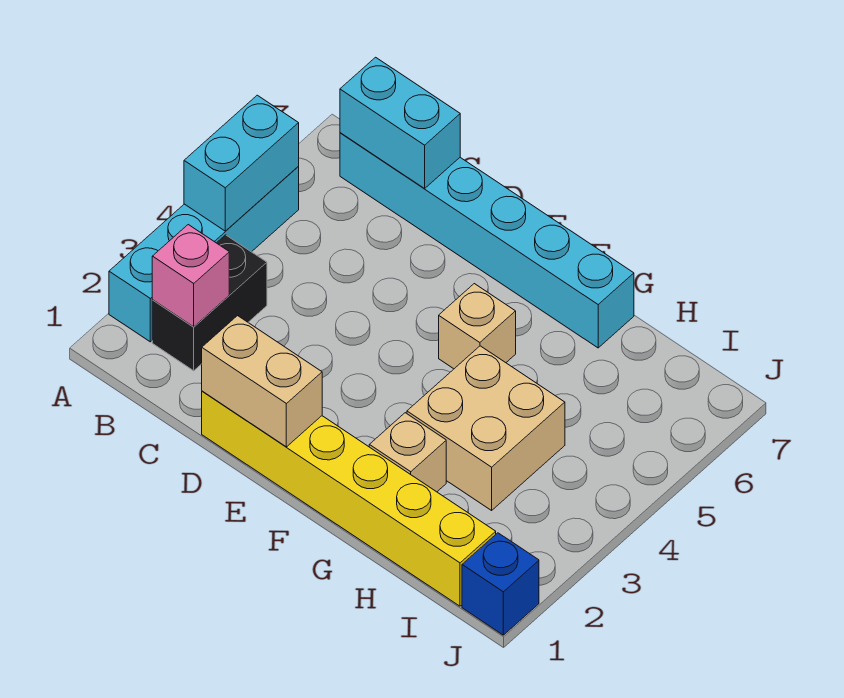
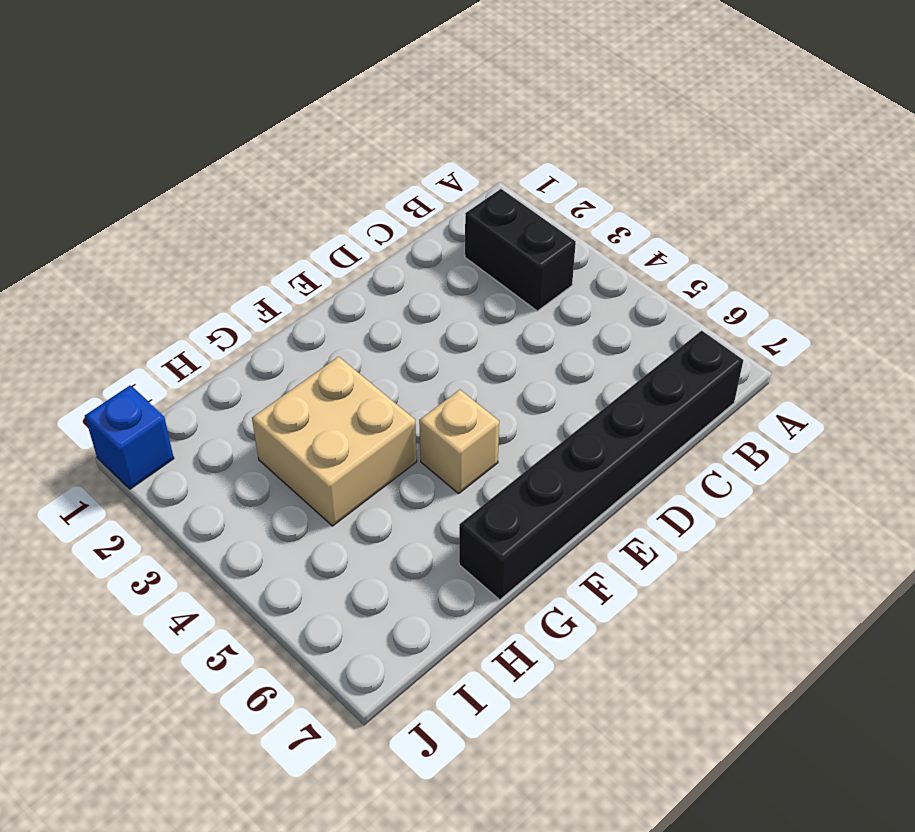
black brick B7:G7 level 1 -> cyan brick B7:G7 level 1
none -> cyan brick A2:A5 level 1
none -> yellow brick D1:I1 level 1
none -> tan brick G2 level 1

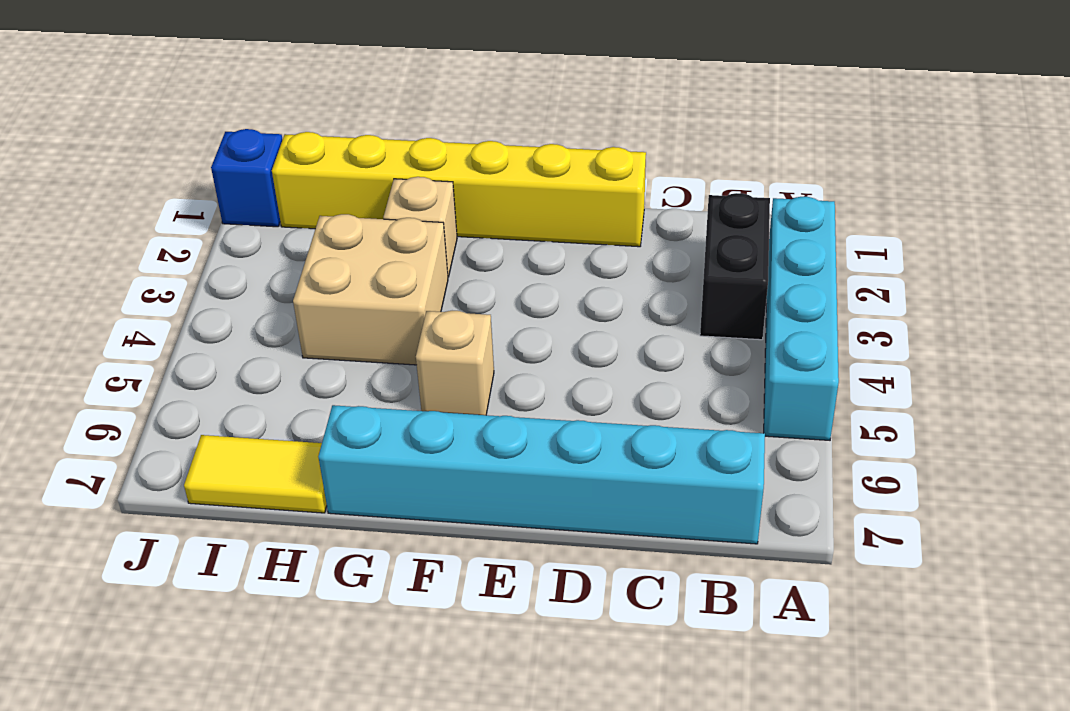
yellow tile H7:I7 level 1 -> none
none -> cyan brick A4:A5 level 2
none -> pink brick B2 level 2
none -> cyan brick B7:C7 level 2

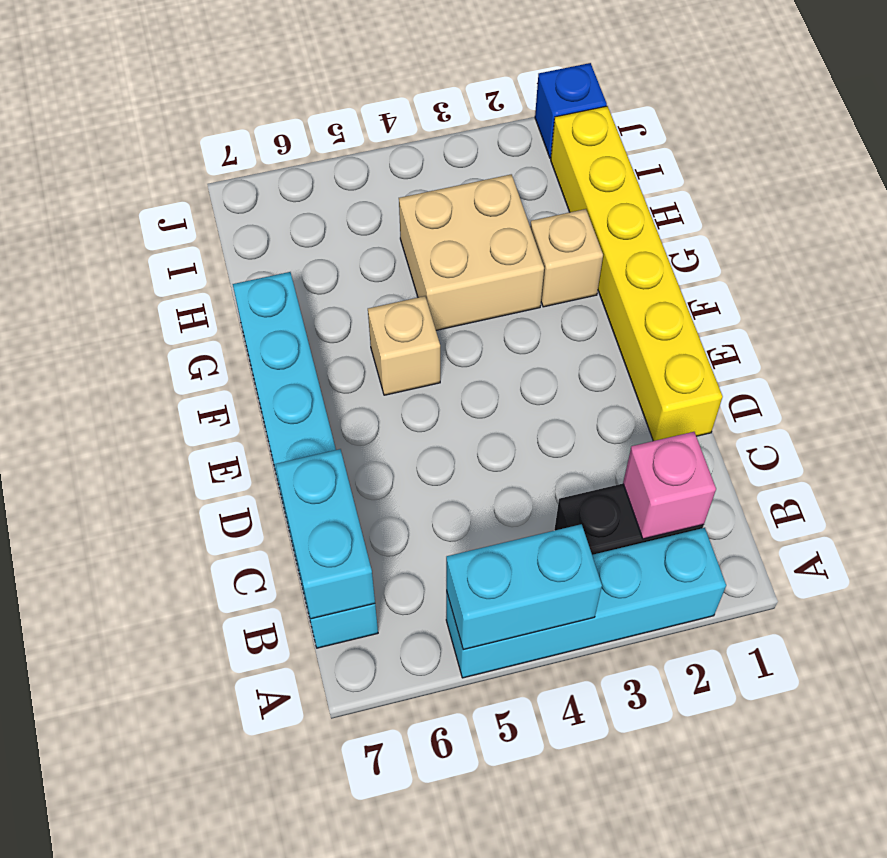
none -> tan brick D1:E1 level 2

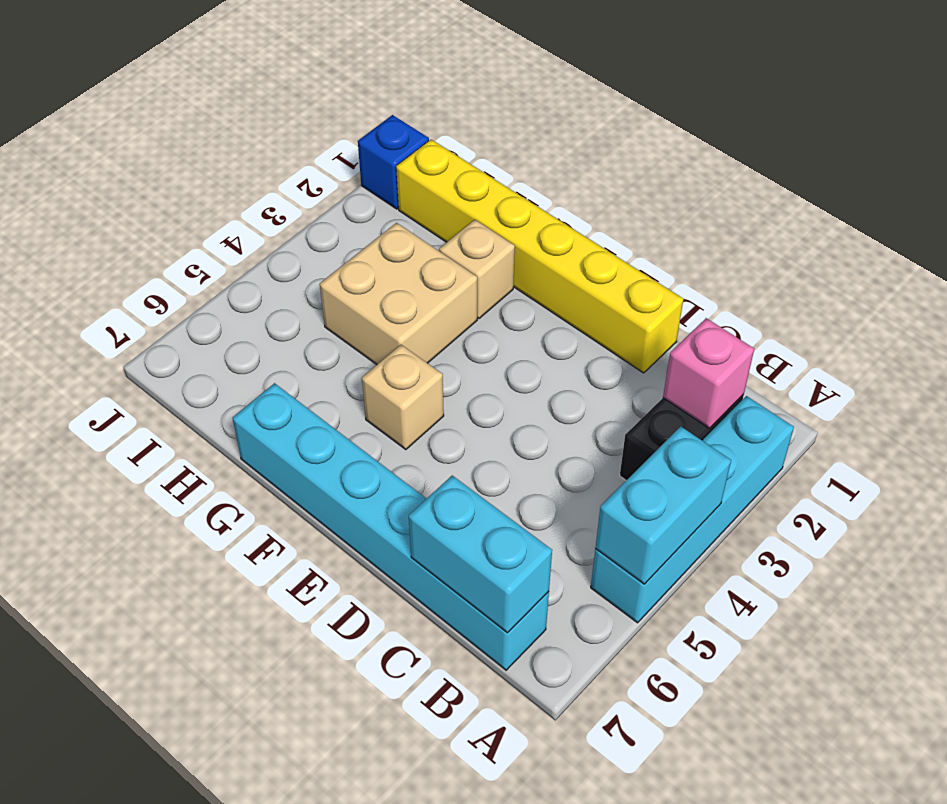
none -> tan brick D1:E1 level 2

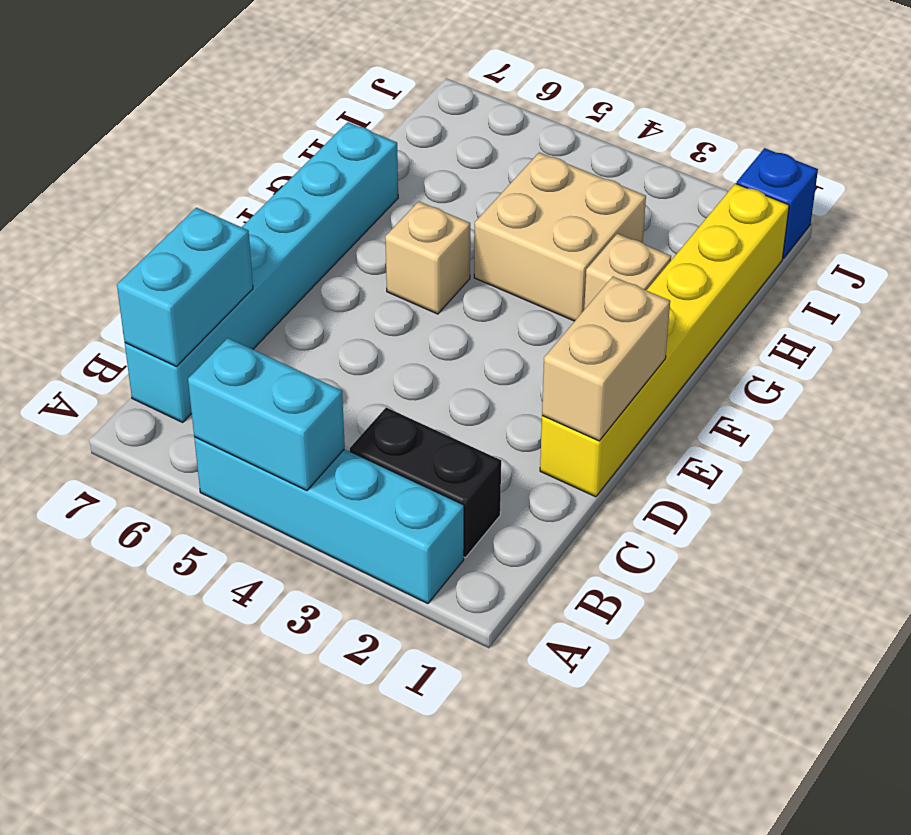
none -> pink brick B2 level 2

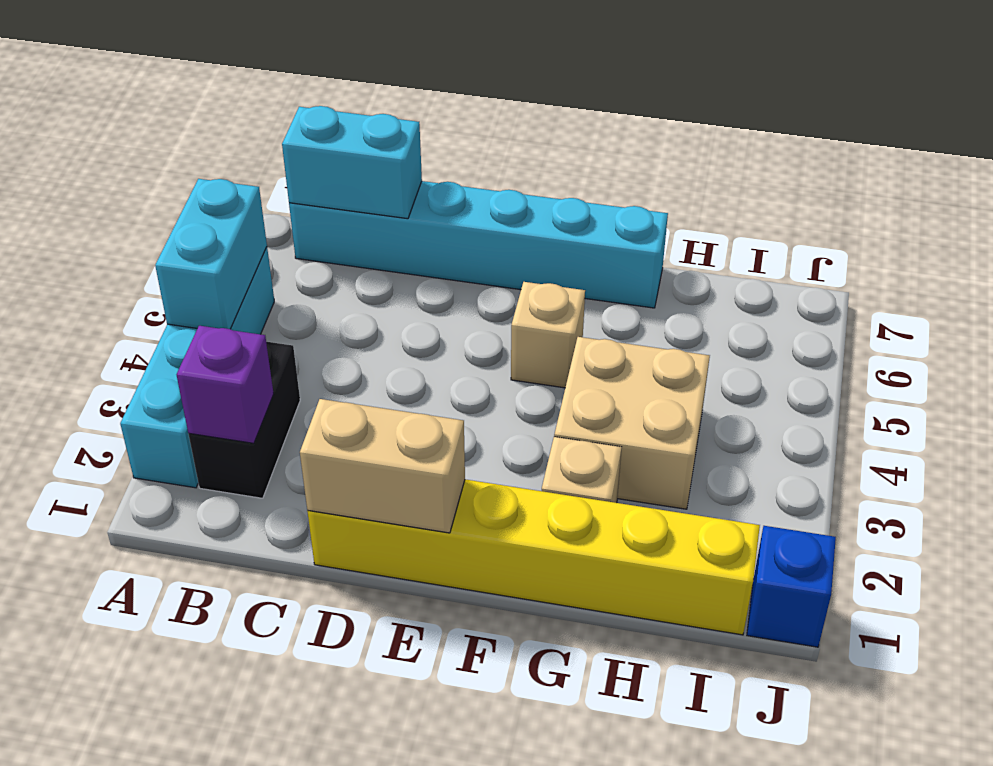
purple brick B2 level 2 -> pink brick B2 level 2

